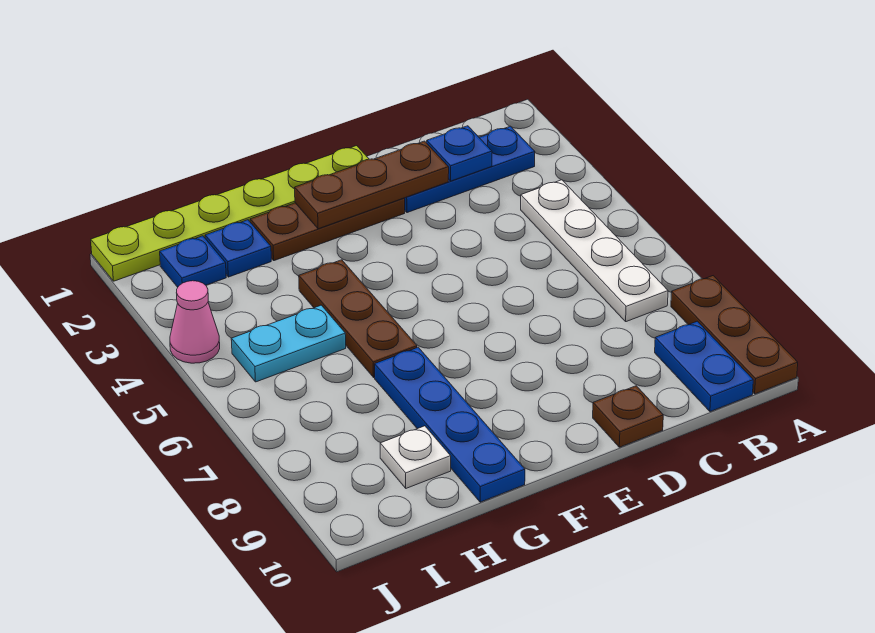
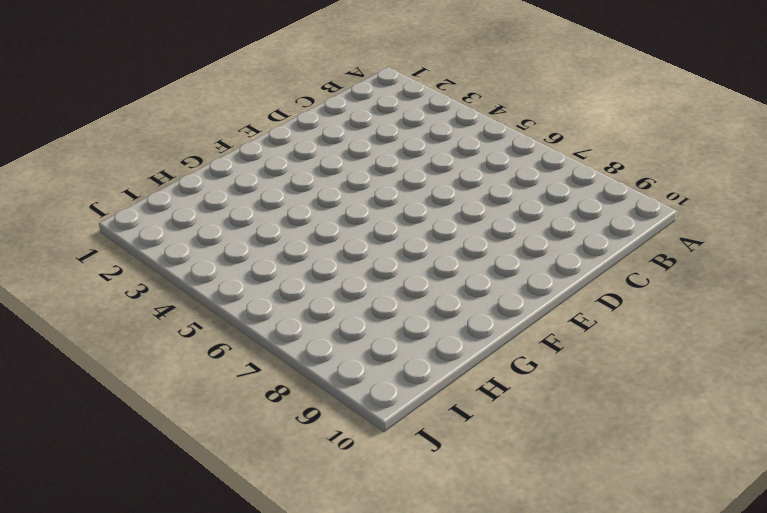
none -> brown plate A8:A10 level 1
none -> blue plate B2:D2 level 1
none -> white plate B4:B7 level 1

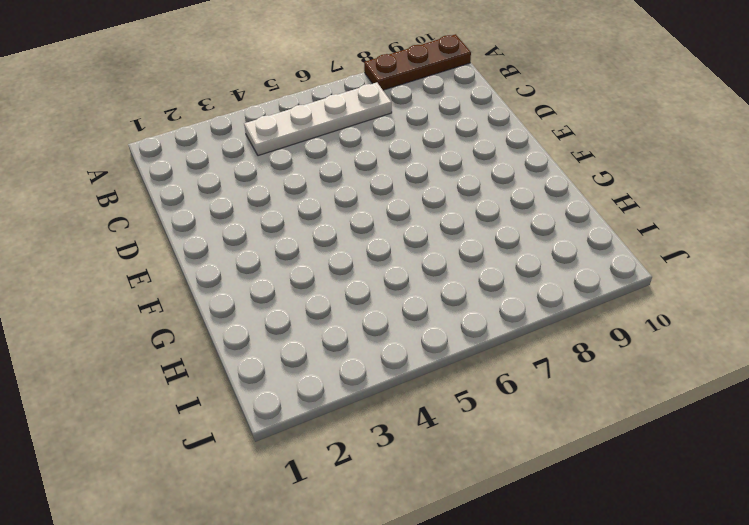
none -> blue plate B2:D2 level 1
none -> blue plate B9:B10 level 1
none -> brown plate D10 level 1

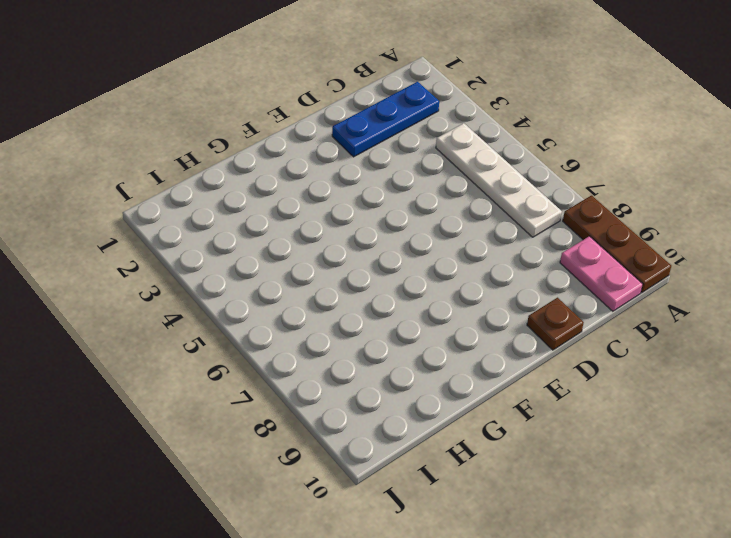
pink plate B9:B10 level 1 -> blue plate B9:B10 level 1
none -> lime plate E1:J1 level 1
none -> brown plate E2:G2 level 1
none -> brown plate G4:G6 level 1

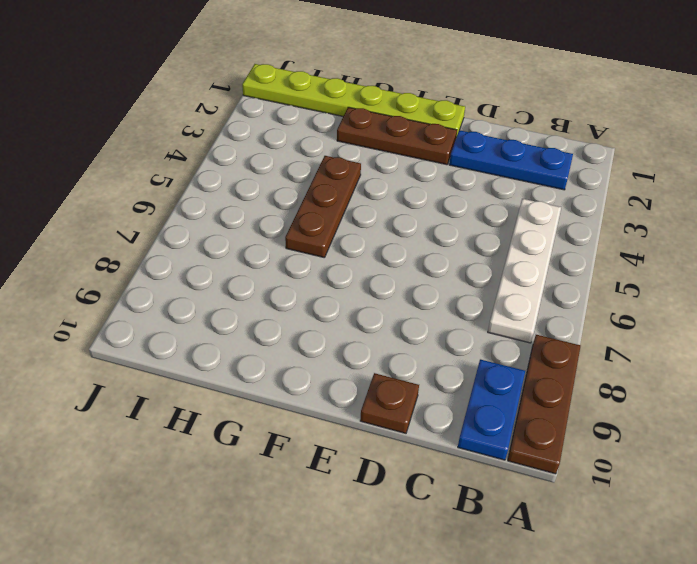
none -> blue plate G7:G10 level 1
none -> blue plate H2 level 1
none -> cyan plate H5:I5 level 1

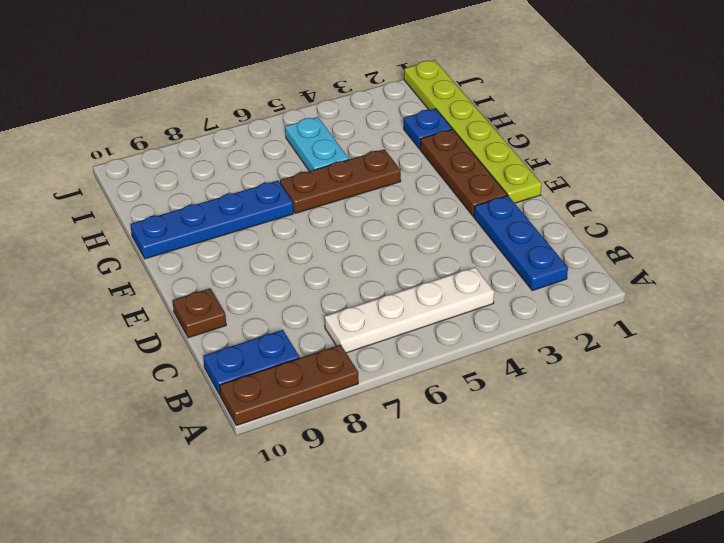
none -> white plate H9 level 1
none -> blue plate I2 level 1
none -> pink cone J4 level 1

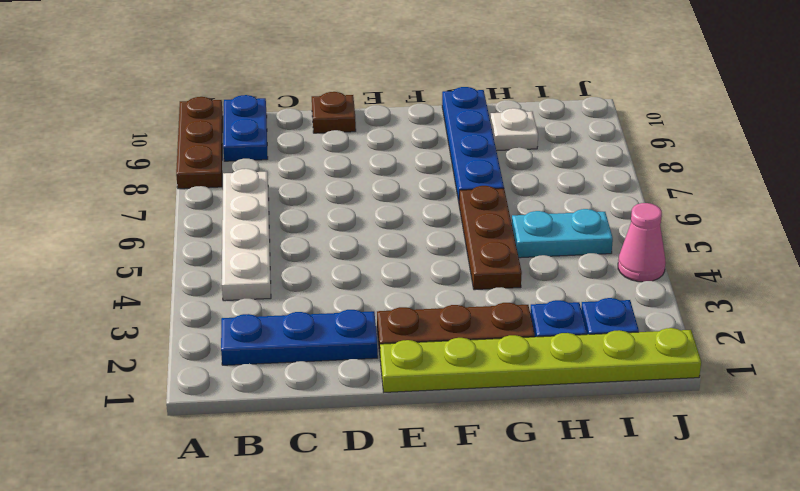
none -> blue plate C2 level 2
none -> brown plate D2:F2 level 2

